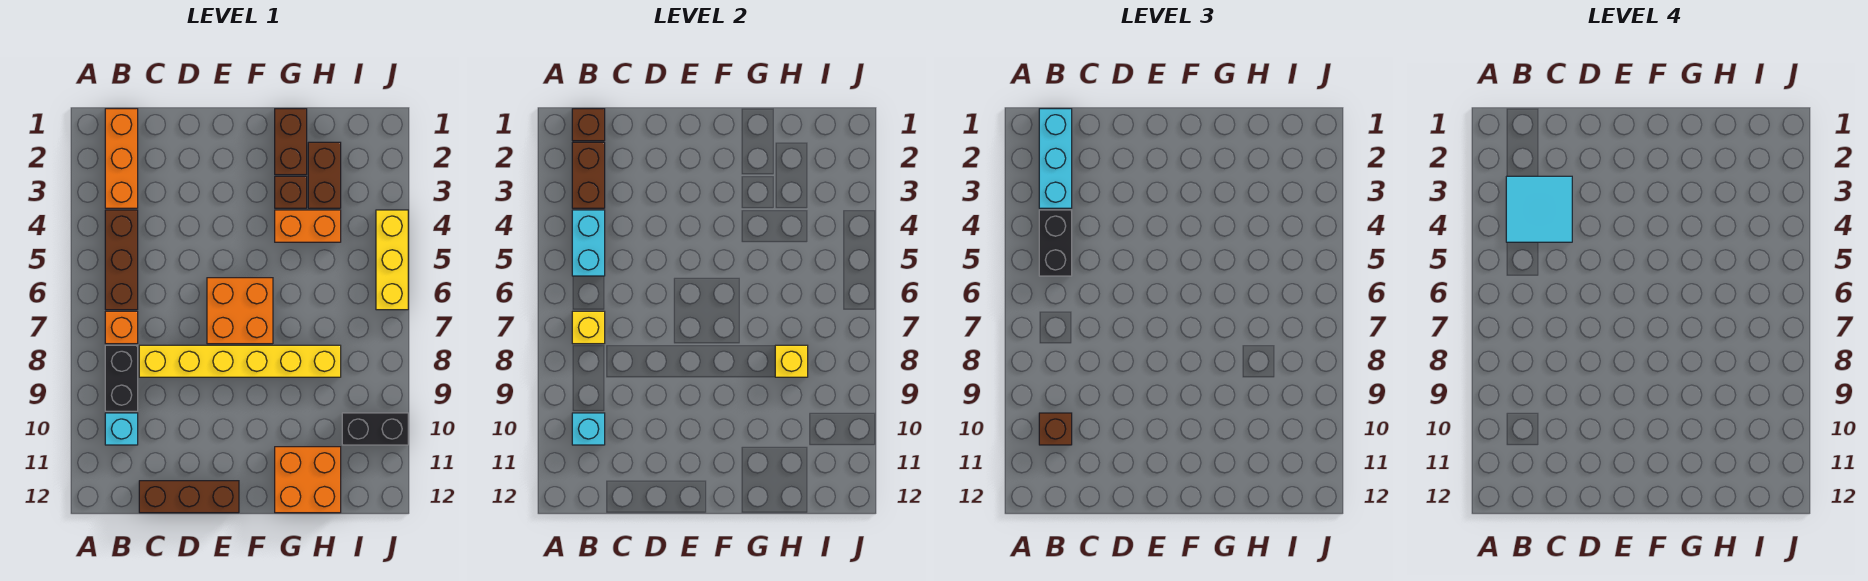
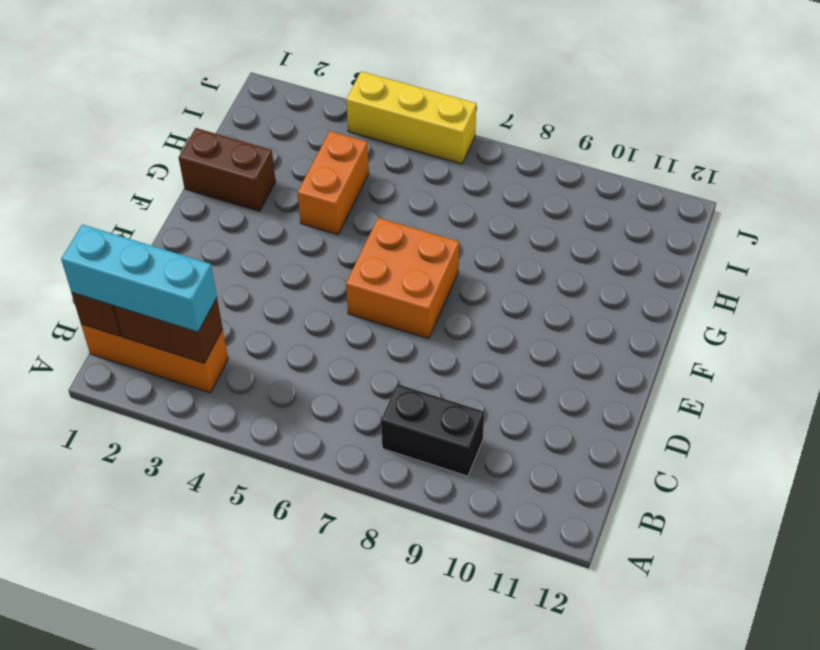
none -> brown brick B4:B6 level 1
none -> orange brick B7 level 1
none -> cyan brick B10 level 1

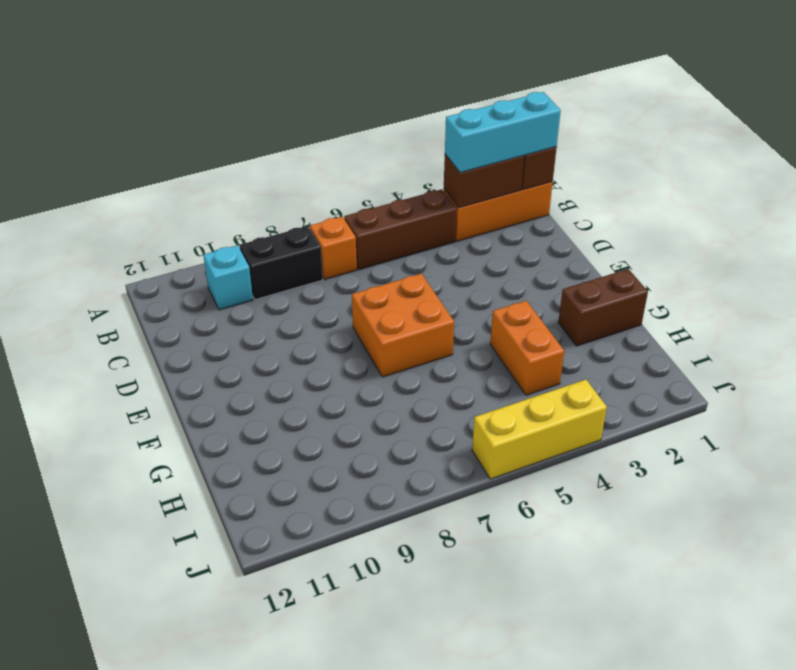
none -> yellow brick C8:H8 level 1
none -> brown brick C12:E12 level 1
none -> brown brick G3 level 1

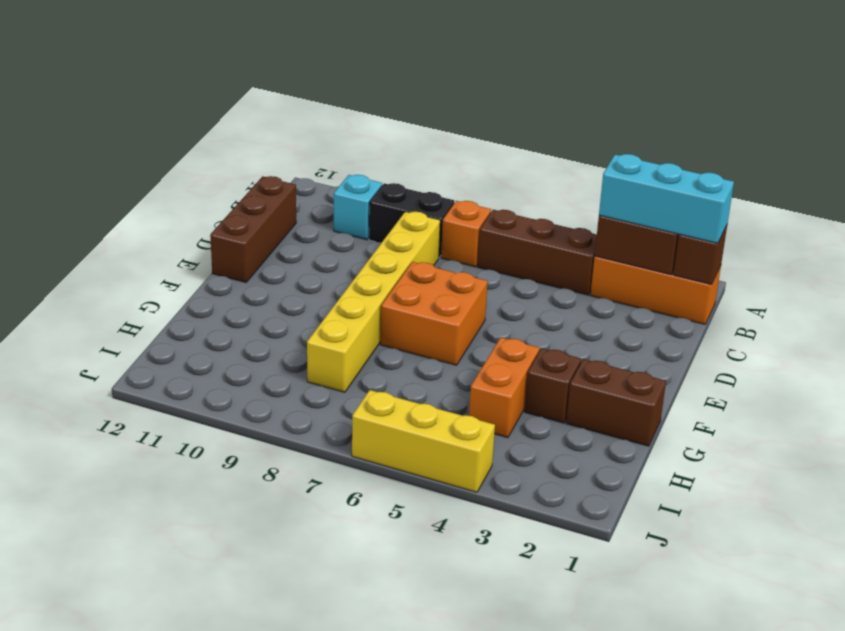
none -> orange brick G11:H12 level 1
none -> brown brick H2:H3 level 1
none -> black brick I10:J10 level 1

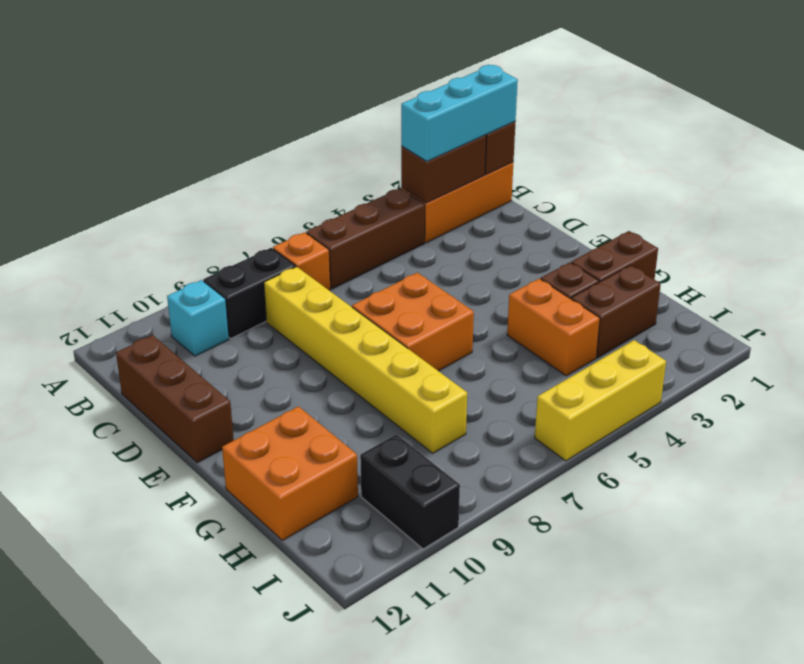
none -> cyan brick B4:B5 level 2
none -> yellow brick B7 level 2
none -> cyan brick B10 level 2

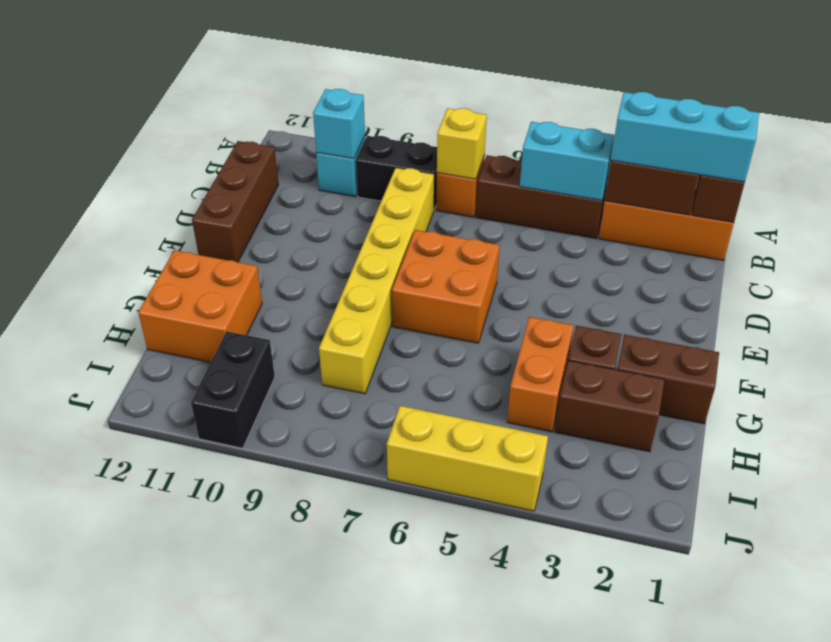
none -> yellow brick H8 level 2
none -> black brick B4:B5 level 3
none -> brown brick B10 level 3

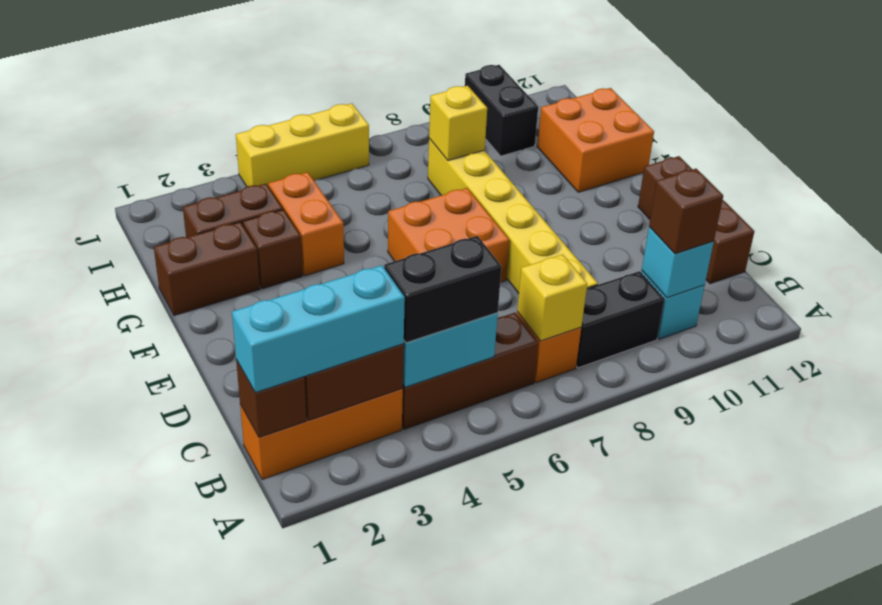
none -> cyan tile B3:C4 level 4

